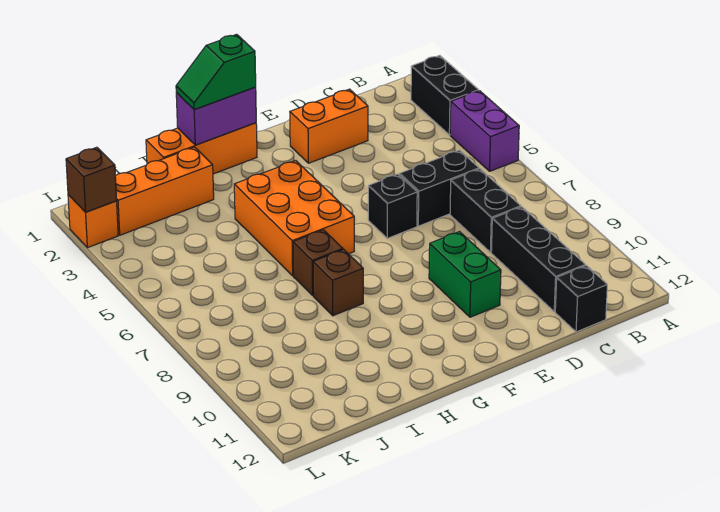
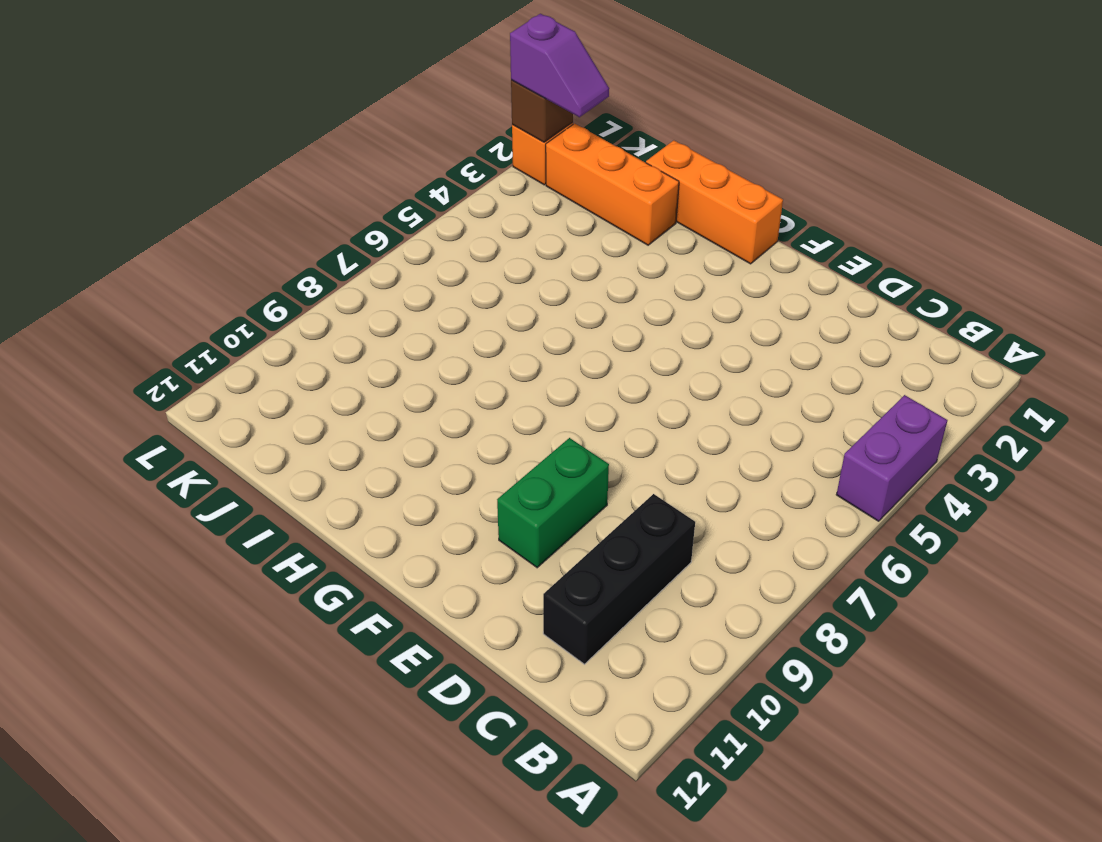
purple slope K2:L2 level 3 top L -> none
none -> black brick A2:A3 level 1
none -> black brick C6:D6 level 1
none -> black brick C7:C8 level 1

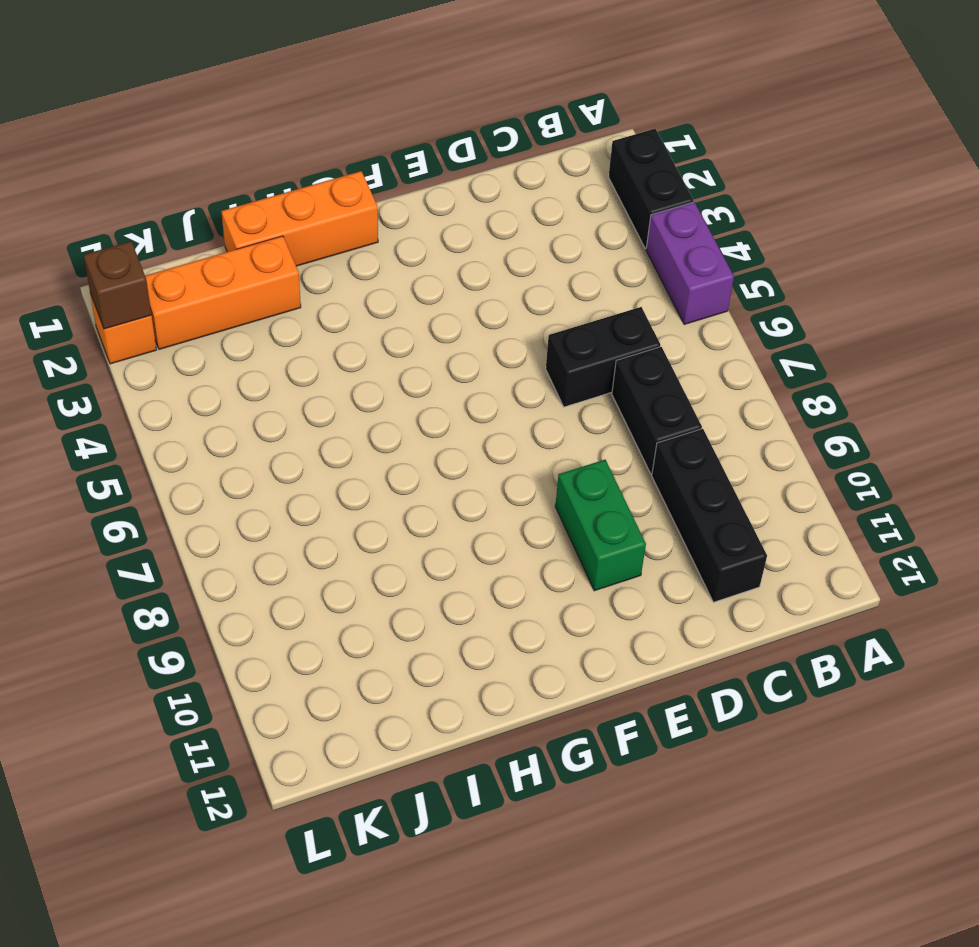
none -> black brick C12 level 1
none -> orange brick D2:E2 level 1
none -> black brick E6 level 1

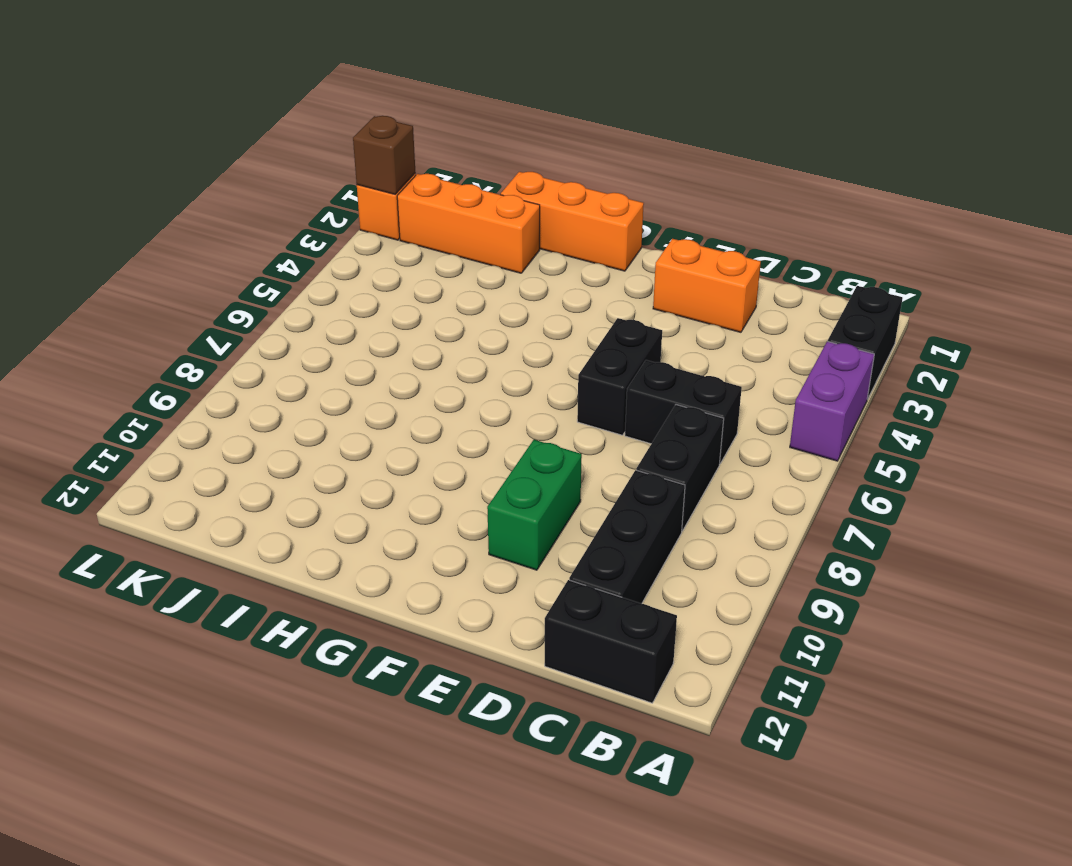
black brick B12:C12 level 1 -> black brick C12 level 1
black brick E5:E6 level 1 -> black brick E6 level 1
none -> orange brick G4:H6 level 1
none -> brown brick H7 level 1
none -> brown brick H8 level 1

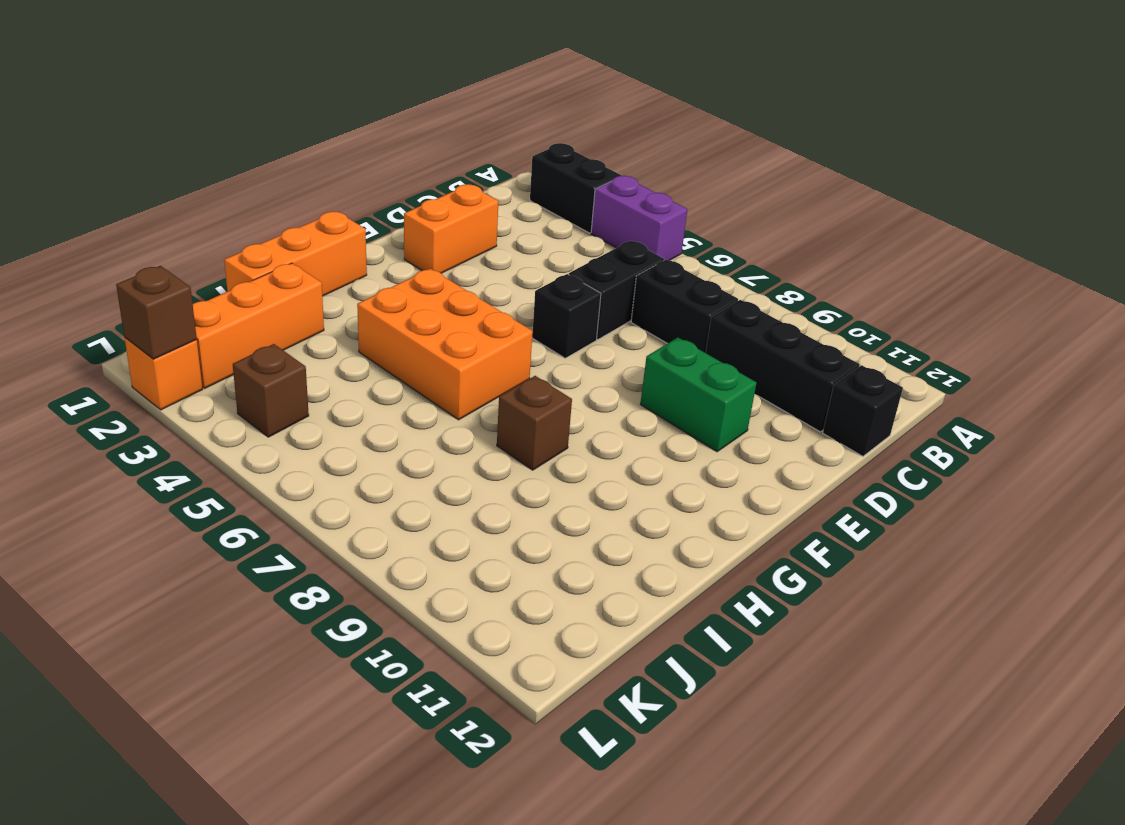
brown brick K4 level 1 -> brown brick H7 level 1
none -> purple brick G1:H1 level 2
none -> green slope G1:H1 level 3 top G

